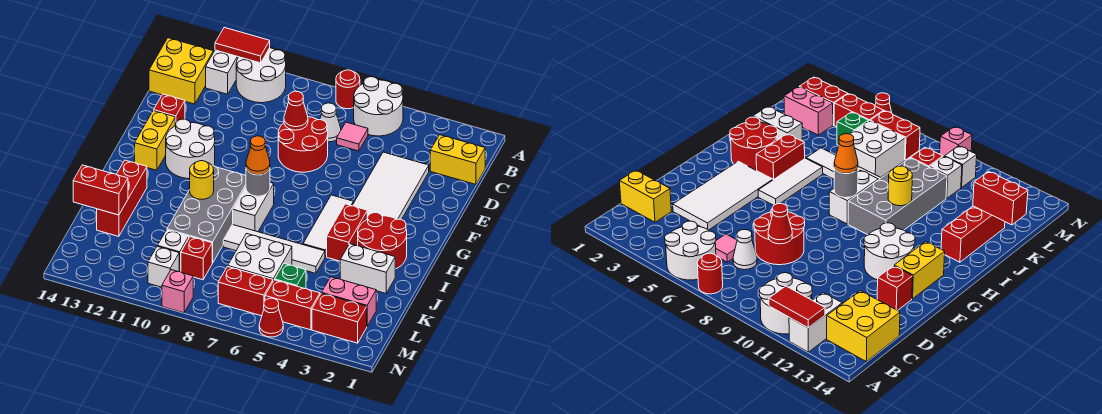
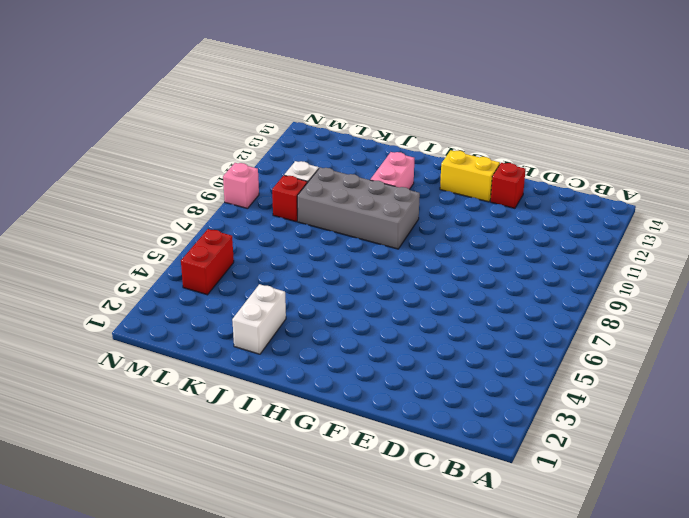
pink brick I11:I12 level 1 -> pink brick L2:L3 level 1
none -> white round brick A5:B6 level 1
none -> red round brick A7 level 1
none -> white round brick A10:B11 level 1
none -> white brick A12:B12 level 1

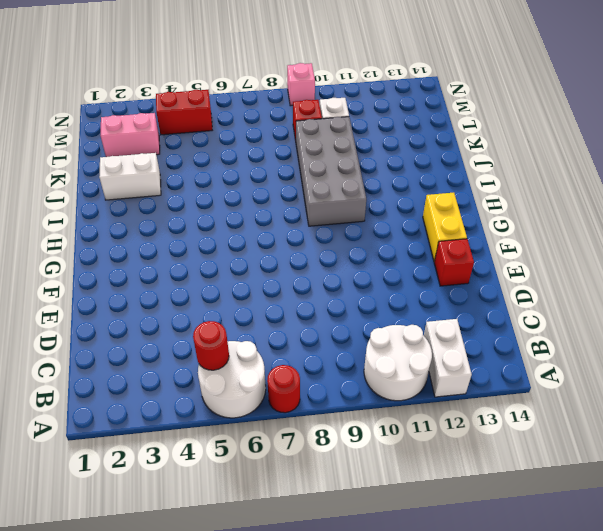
red round brick B5 level 2 -> none
none -> yellow brick B13:C14 level 1
none -> yellow brick C1:C2 level 1
none -> pink tile C6 level 1
none -> white cone C7 level 1

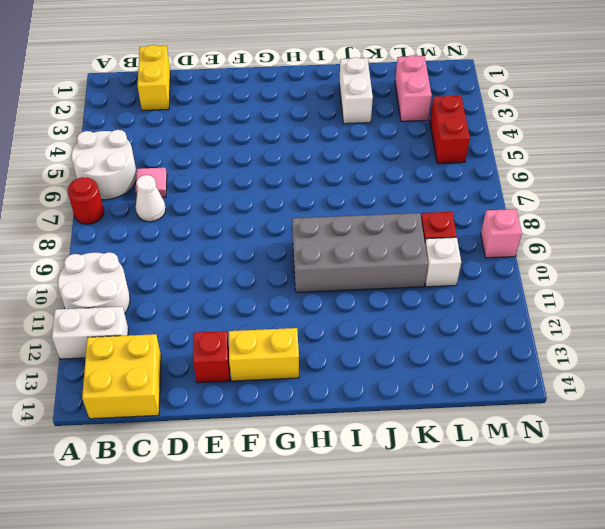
none -> white tile D3:G4 level 1
none -> red round brick D7:E8 level 1
none -> white round brick F11:G12 level 1
none -> white tile G5:I5 level 1

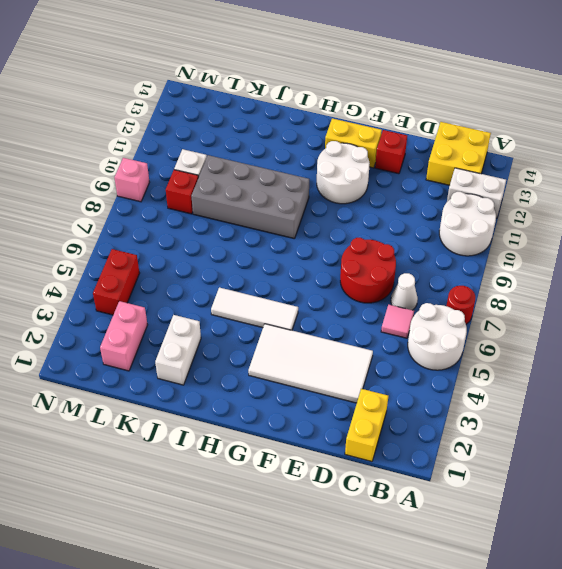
none -> red round brick H2:I3 level 1
none -> red brick H4:I4 level 1
none -> white brick H8:I8 level 1
none -> red brick I13:K13 level 1

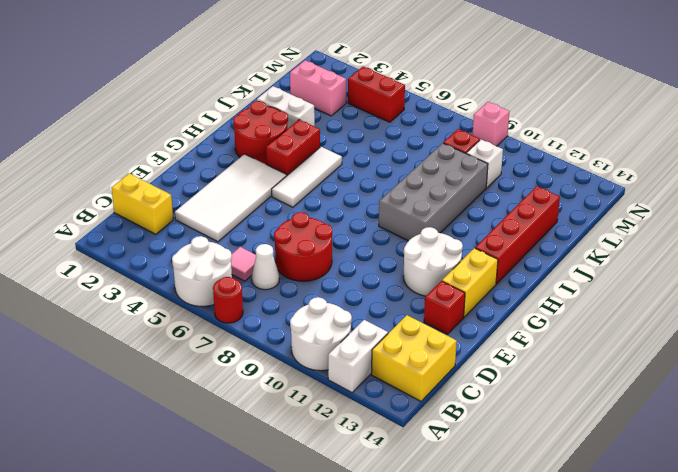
red brick H13:K13 level 1 -> red brick I13:K13 level 1
none -> white brick H8:I8 level 1
none -> white tile J5:J8 level 1
none -> white brick K6:L7 level 1
none -> green brick L5 level 1

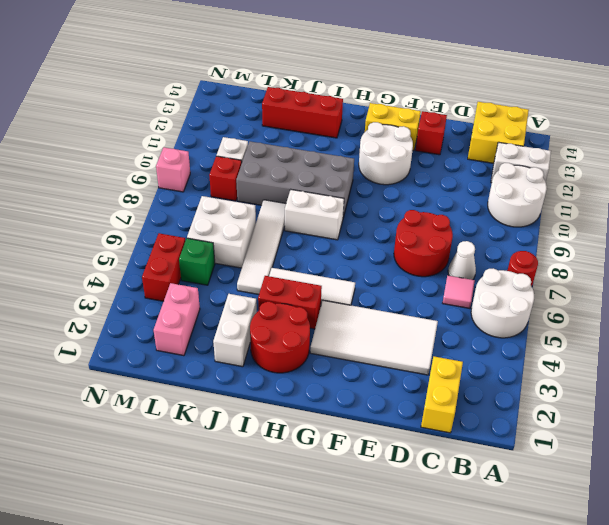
none -> red brick M2:M3 level 1
none -> red brick M6:M7 level 1
none -> white brick M10 level 1
none -> red cone N5 level 1

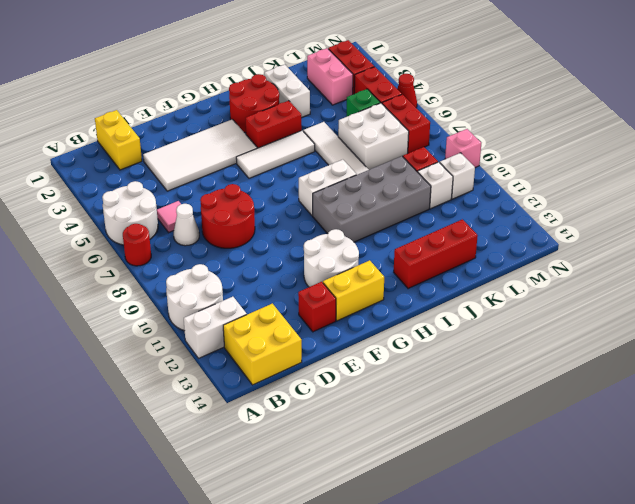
none -> red tile A11:A12 level 2
none -> red cone D8 level 2
none -> grey round brick H8 level 2
none -> yellow round brick I10 level 2

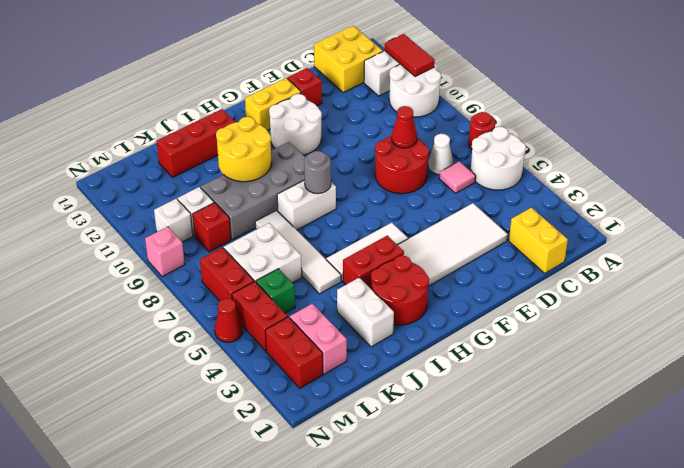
yellow round brick I10:J11 level 2 -> yellow round brick I10 level 2
none -> red brick K13:K14 level 2
none -> orange cone H8 level 3

